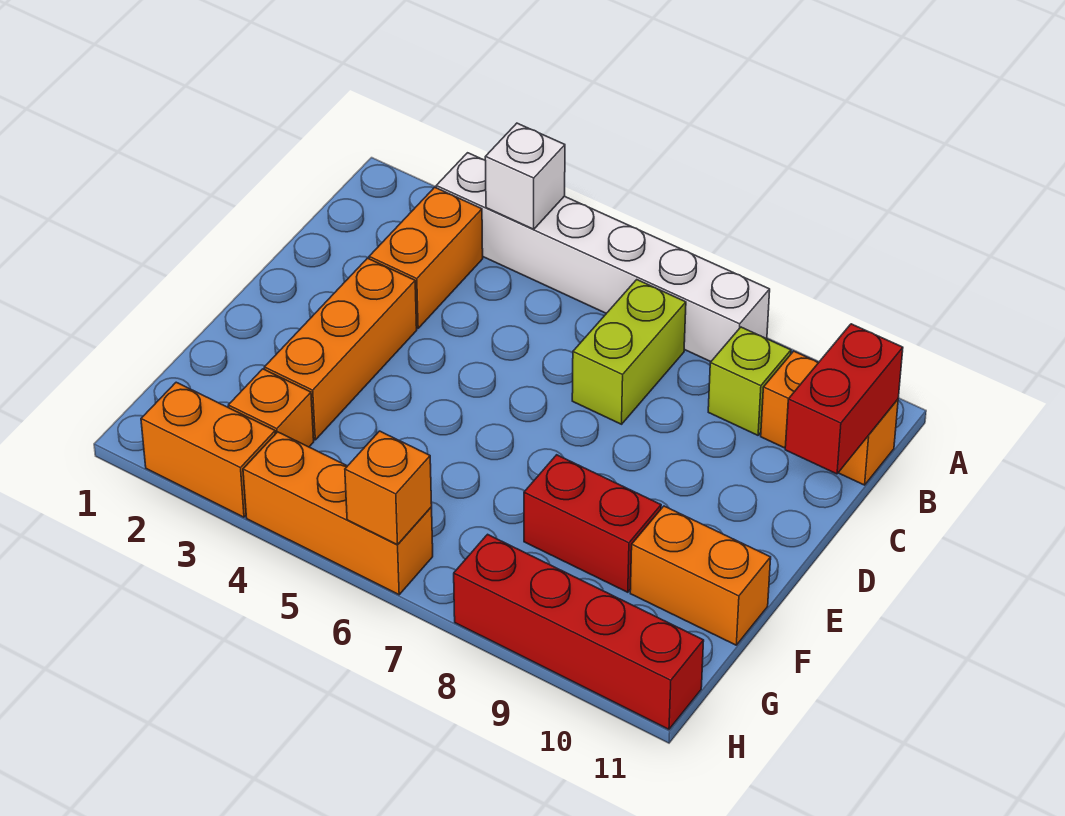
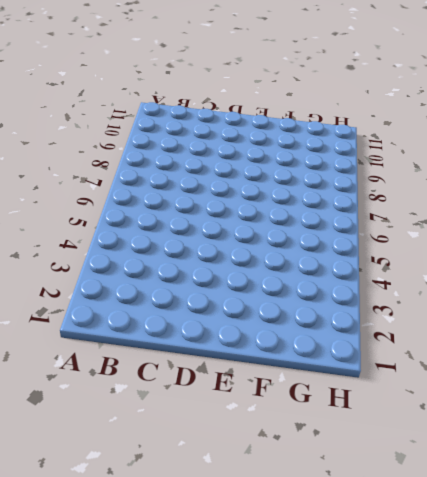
none -> white brick A3:A8 level 1
none -> orange brick B3:C3 level 1
none -> lime brick B7:C7 level 1

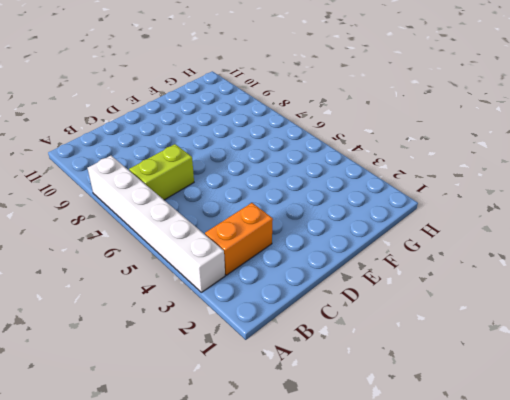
none -> lime brick B9 level 1
none -> orange brick B10:B11 level 1
none -> orange brick D3:F3 level 1

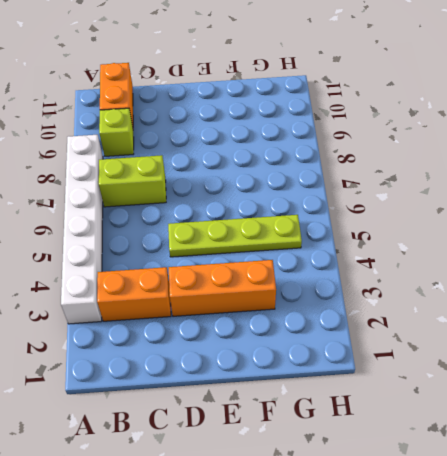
lime plate D5:G5 level 1 -> none
none -> red brick F8:F9 level 1
none -> orange brick F10:F11 level 1
none -> orange brick G3 level 1

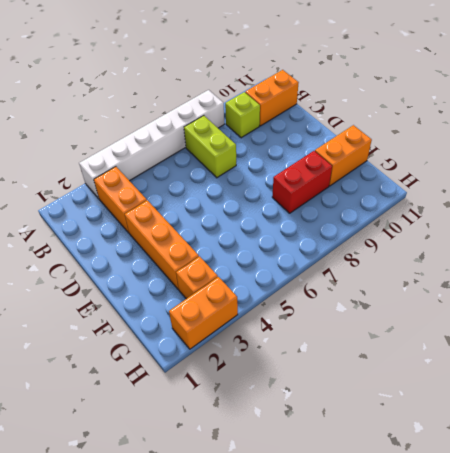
none -> orange brick H4:H6 level 1
none -> red brick H8:H11 level 1
none -> white brick A4 level 2

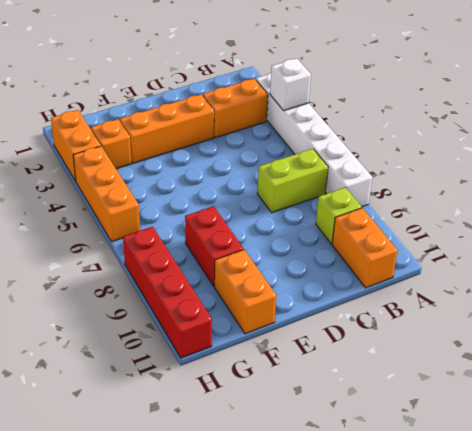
none -> red brick B11:C11 level 2
none -> orange brick H6 level 2

